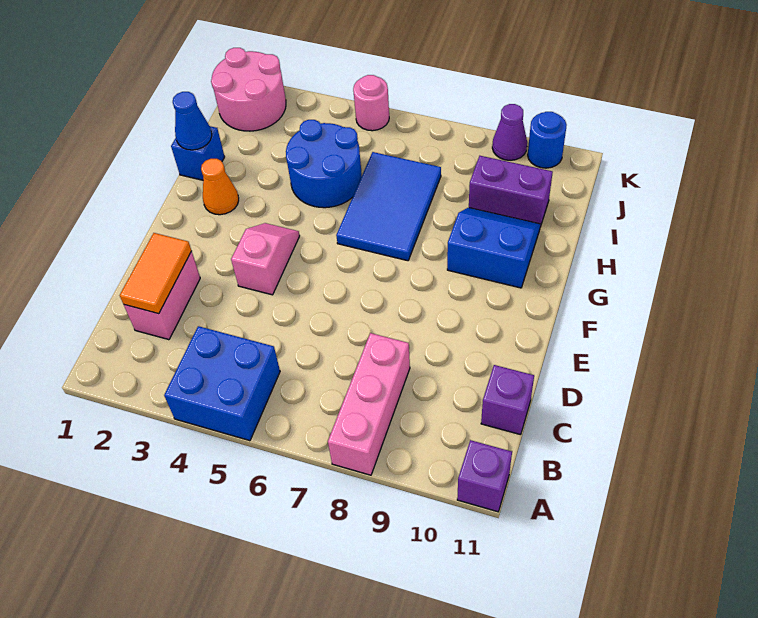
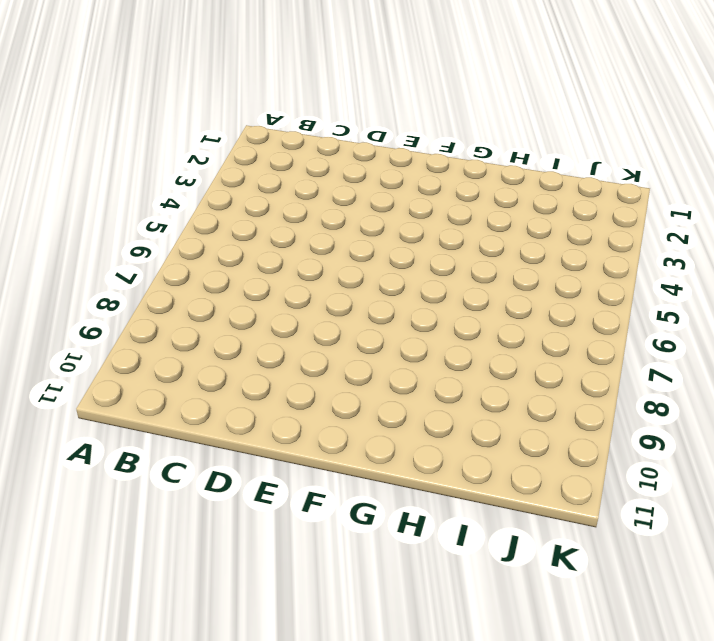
none -> blue brick A4:B5 level 1
none -> pink brick A8:C8 level 1
none -> purple brick A11 level 1

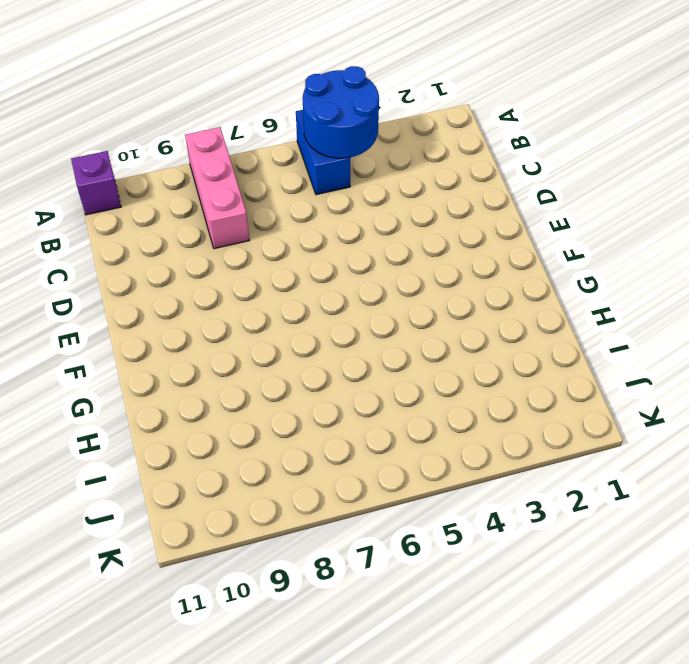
blue round brick A4:B5 level 2 -> blue round brick H4:I5 level 1
blue brick A5:B5 level 1 -> blue brick A4:B5 level 1
none -> pink brick C2:D2 level 1
none -> purple brick C11 level 1
none -> pink slope E4:F4 level 1 top E

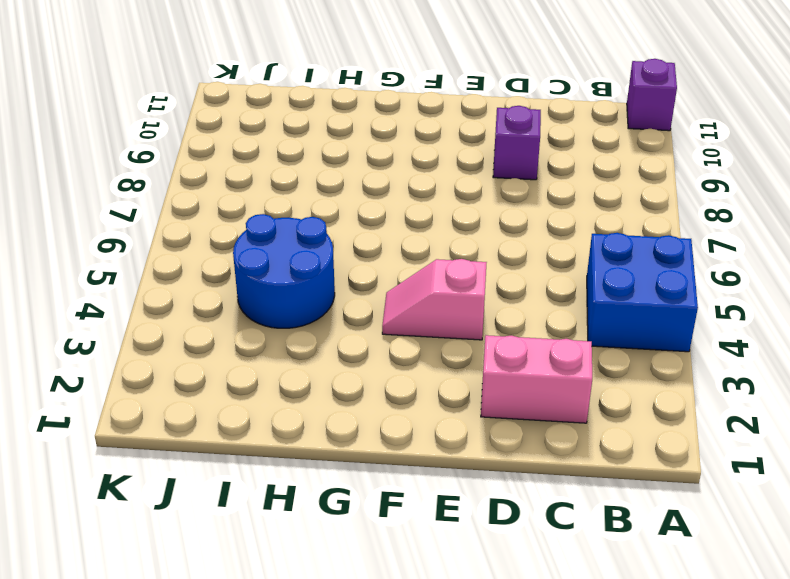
purple brick D9 level 1 -> purple brick C11 level 1
none -> pink brick A8:C8 level 1
none -> orange cone G2 level 1
none -> blue tile G6:I7 level 1

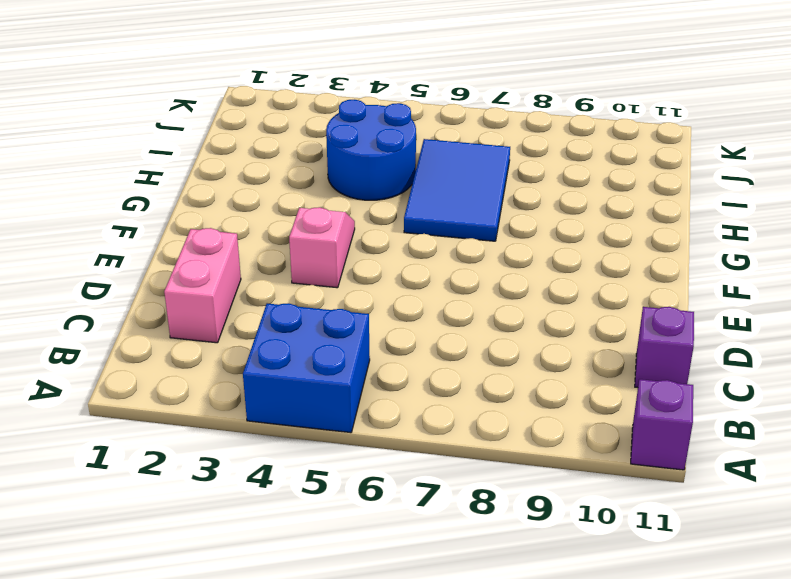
none -> pink brick A8:C8 level 1
none -> orange cone G2 level 1
none -> blue slope G9:H10 level 1 top G

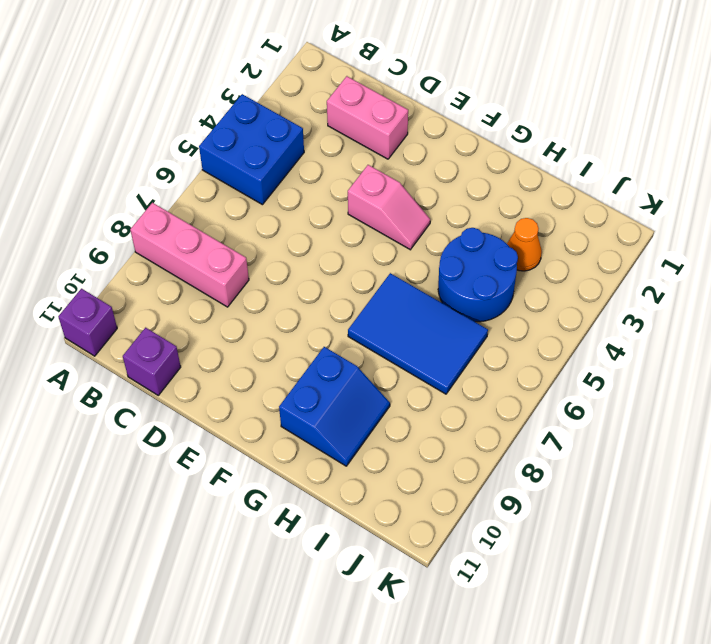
orange cone I3 level 1 -> orange cone G2 level 1
none -> blue brick H1 level 1
none -> purple brick I9:I10 level 1
none -> pink round brick J1:K2 level 1

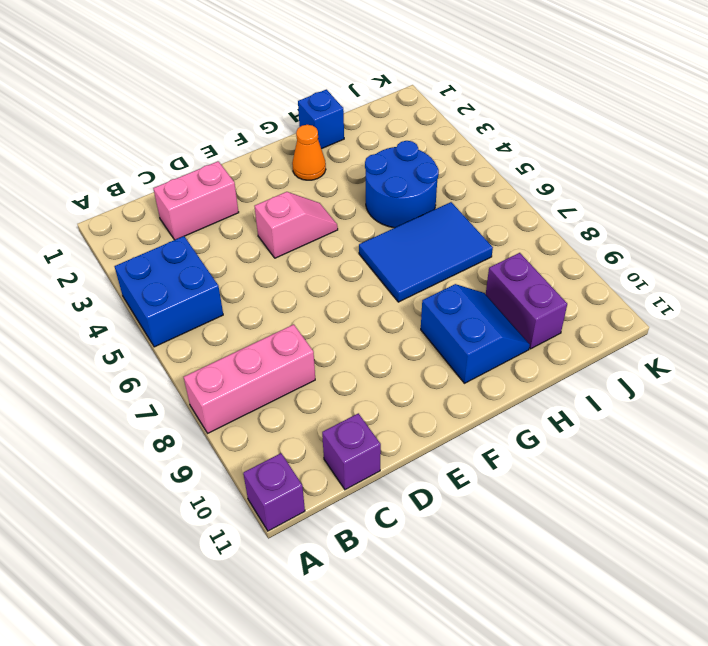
none -> pink round brick J1:K2 level 1
none -> pink round brick K5 level 1
none -> purple cone K9 level 1

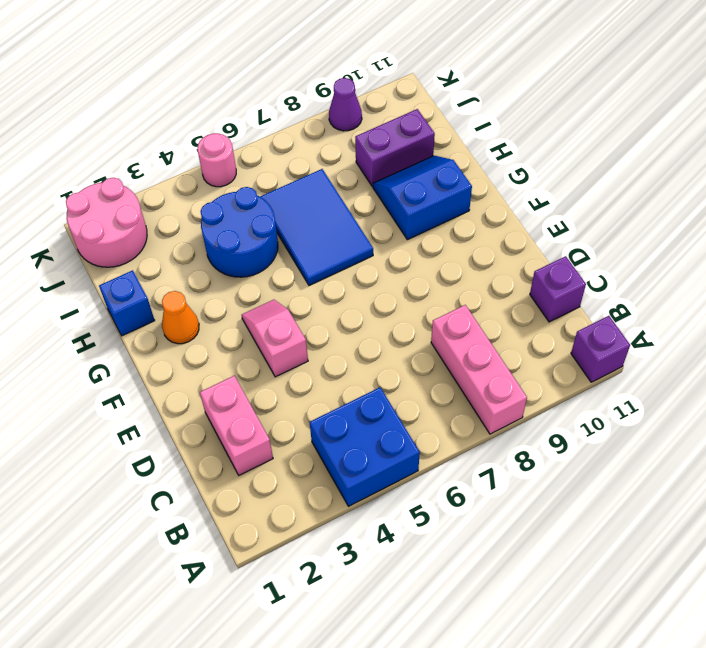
none -> blue round brick K10 level 1
none -> orange tile C2:D2 level 2
none -> blue cone H1 level 2

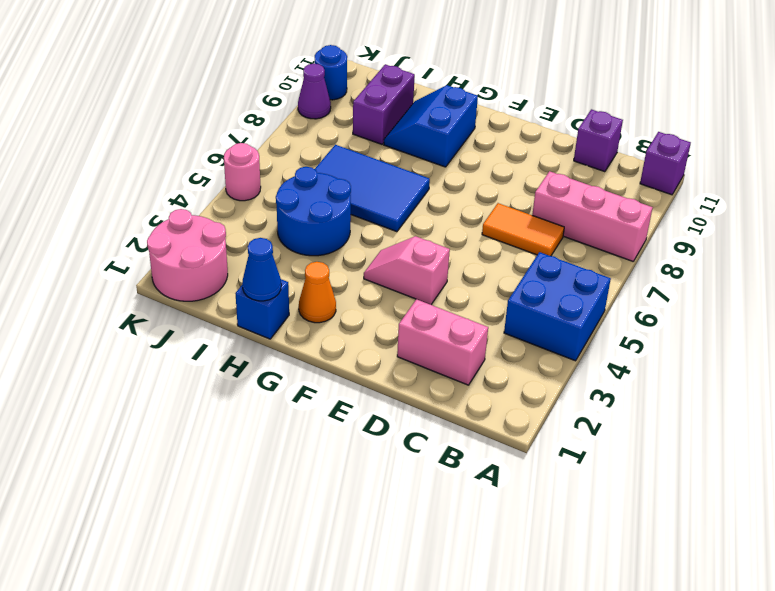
orange tile C7:D7 level 1 -> orange tile C2:D2 level 2

